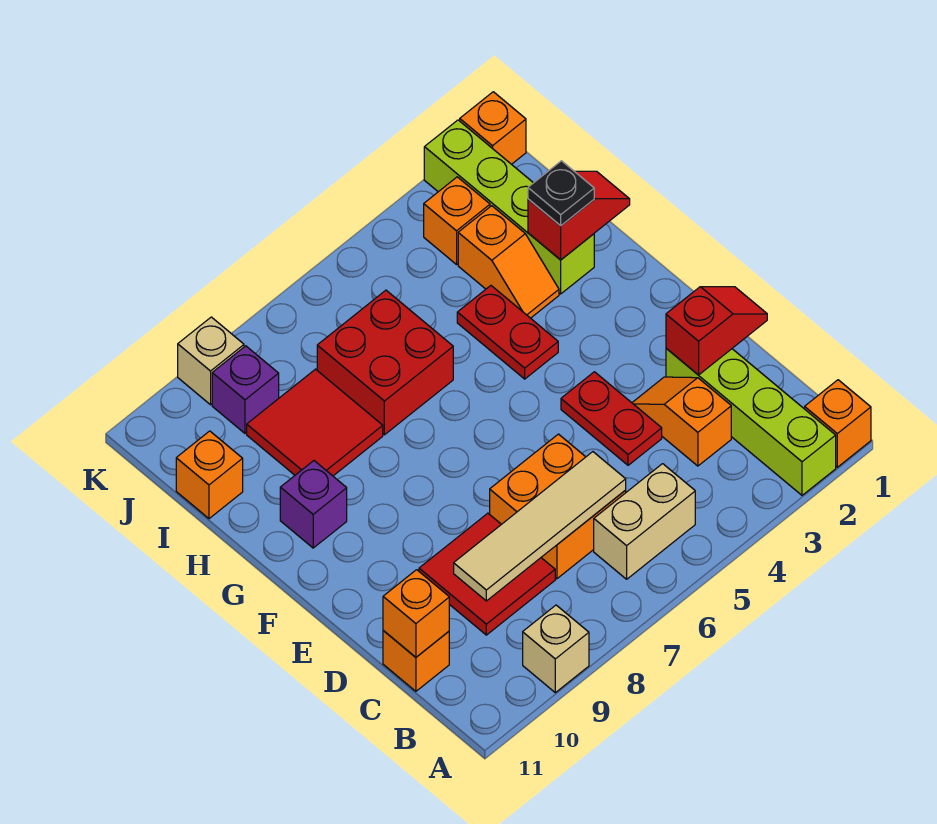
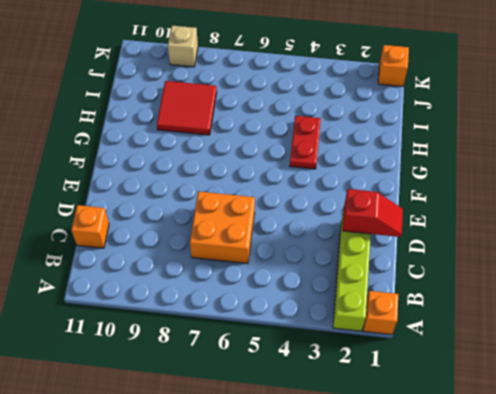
none -> tan brick A9 level 1
none -> tan brick B5:B6 level 1
none -> orange slope C3:D3 level 1 top C

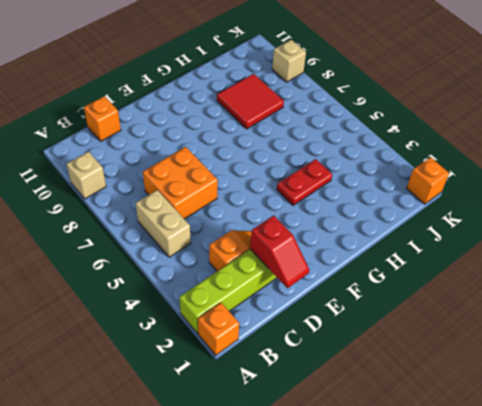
none -> red tile C8:D9 level 1
none -> red plate D4:E4 level 1
none -> purple brick G10 level 1

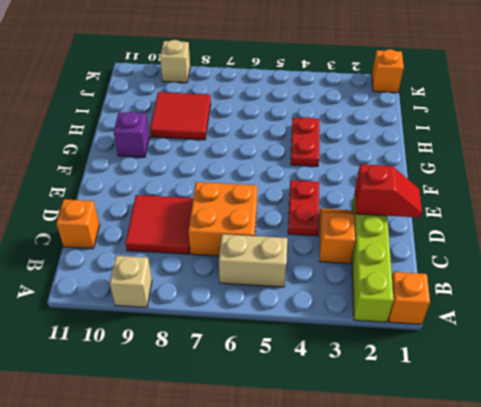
none -> lime brick H2:K2 level 1
none -> orange slope H3:I3 level 1 top I
none -> red brick H6:I7 level 1

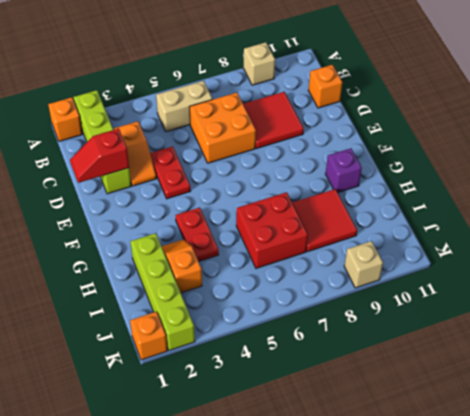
none -> orange brick I11 level 1
none -> orange brick J3 level 1
none -> purple brick J9 level 1

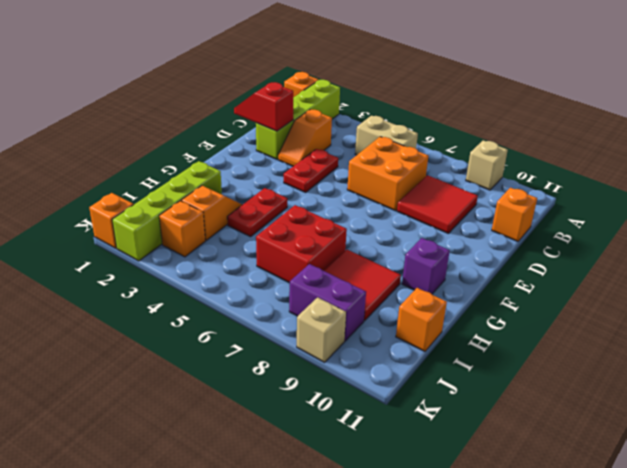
purple brick J8:J9 level 1 -> purple brick J9 level 1
none -> tan tile C6:C9 level 2
none -> orange brick C11 level 2
none -> red slope H1:H2 level 2 top 2

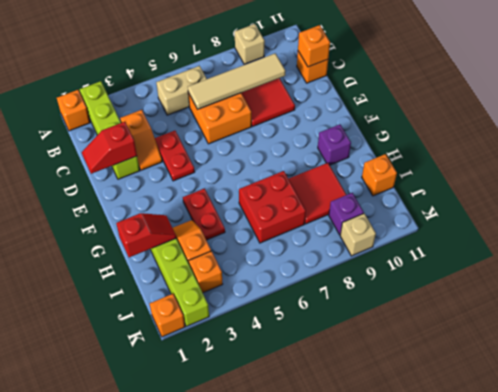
red slope H1:H2 level 2 top 1 -> red slope H1:H2 level 2 top 2
none -> black plate H2 level 3

